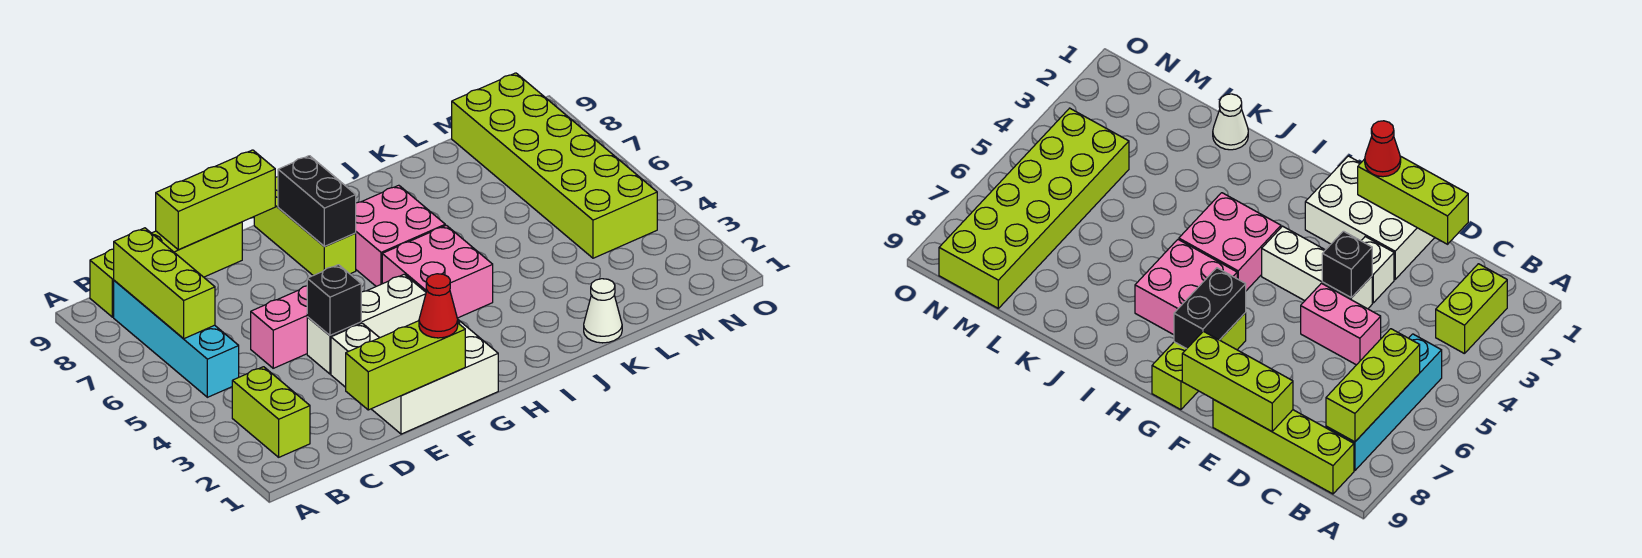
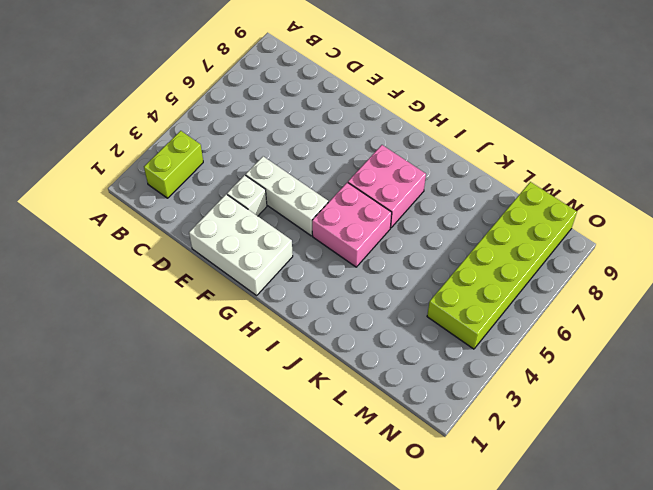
none -> cyan brick B5:B8 level 1
none -> lime brick B9:E9 level 1
none -> pink brick D5:E5 level 1

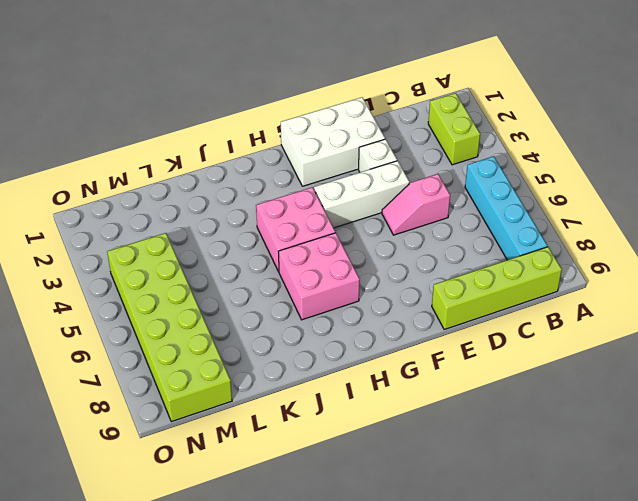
pink slope D5:E5 level 1 top D -> pink brick D5:E5 level 1
none -> lime brick G7:G9 level 1
none -> white cone K1 level 1
none -> lime brick B6:B8 level 2

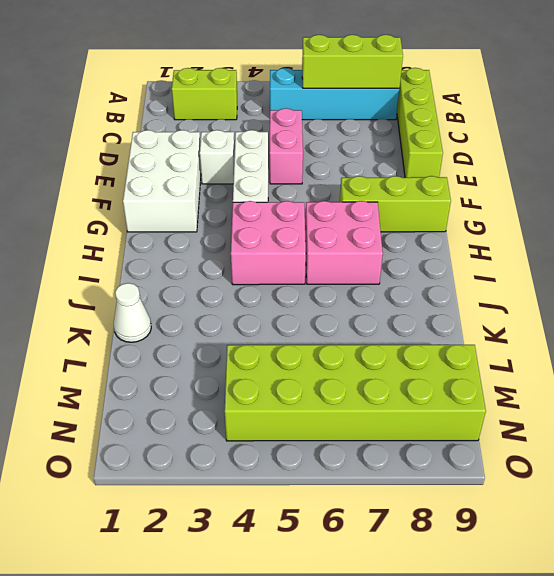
none -> lime brick D1:F1 level 2
none -> lime brick D9:F9 level 2
none -> black brick E4 level 2

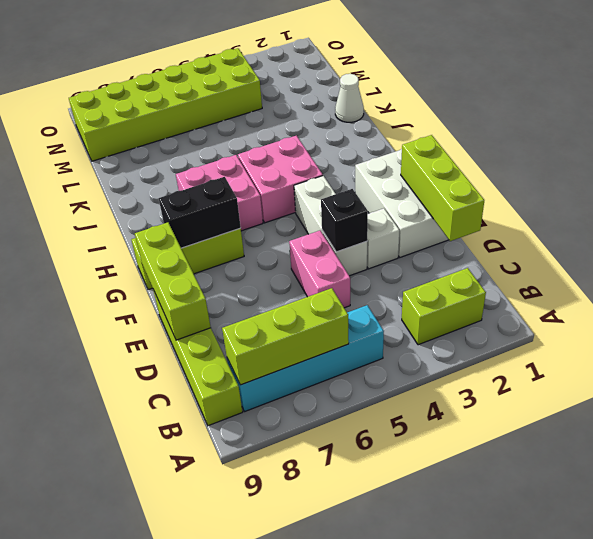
none -> red cone F1 level 3

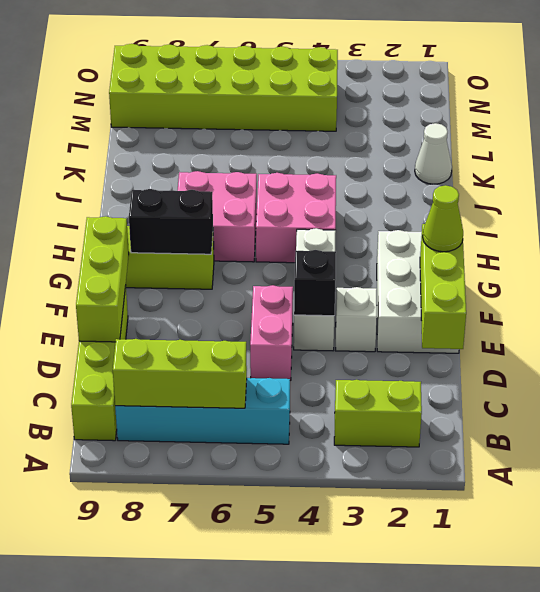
lime cone F1 level 3 -> red cone F1 level 3

